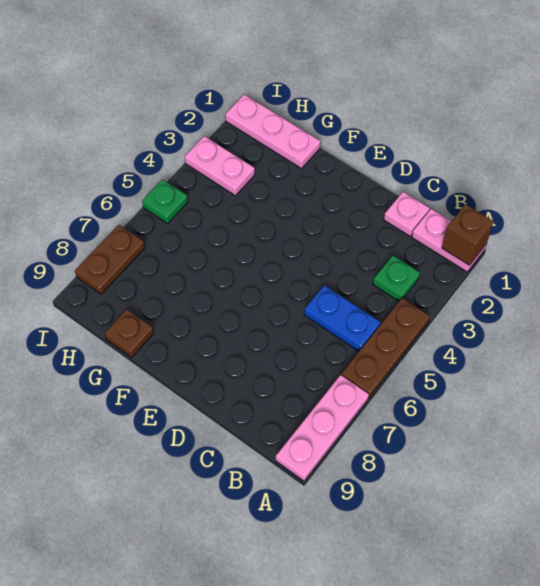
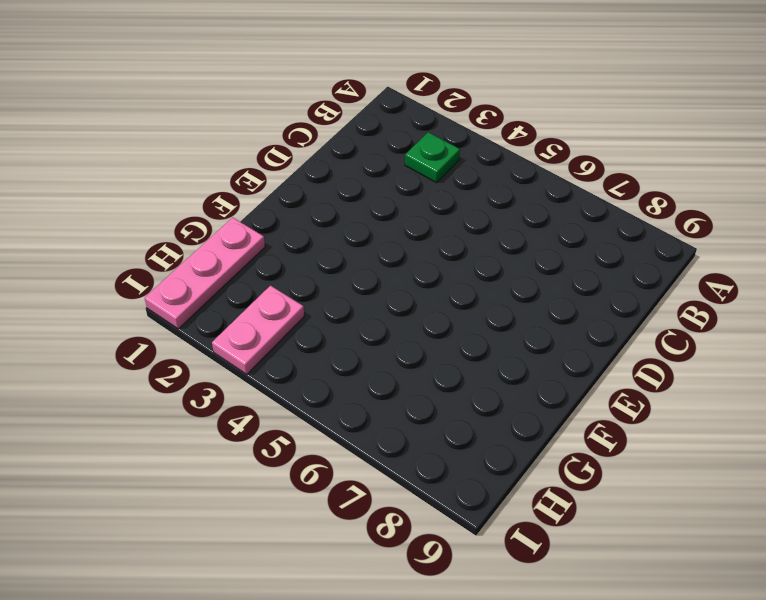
none -> pink plate A1:B1 level 1
none -> brown plate A4:A6 level 1
none -> pink plate A7:A9 level 1

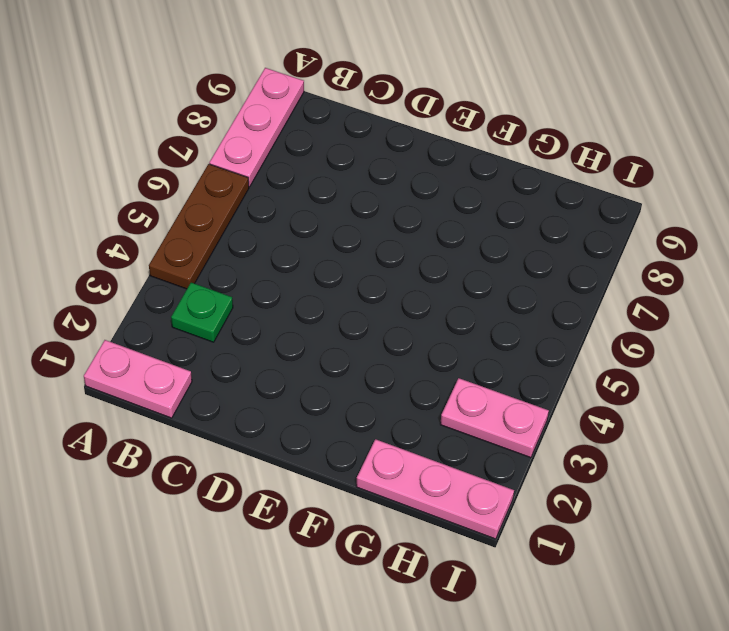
none -> blue plate B5:C5 level 1
none -> pink plate C1 level 1
none -> brown plate G9 level 1

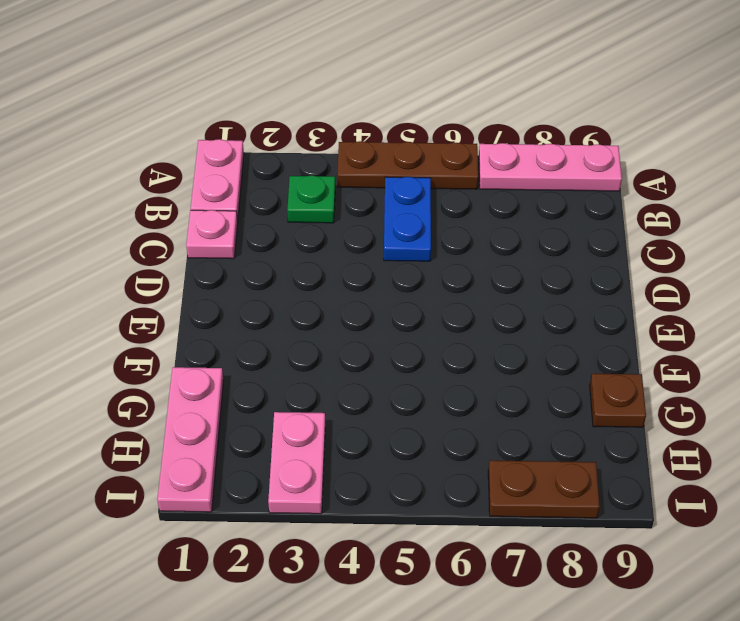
none -> green plate I5 level 1
none -> brown brick A1 level 2

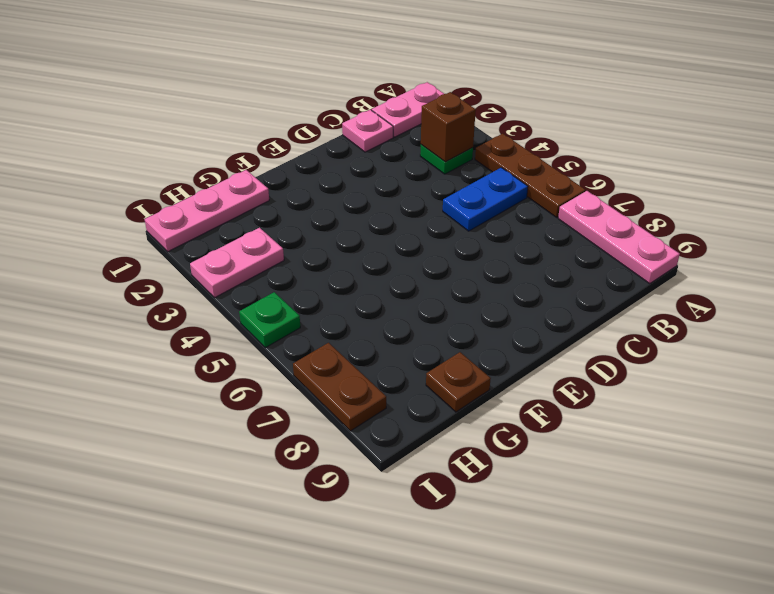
brown brick B3 level 2 -> brown brick A1 level 2

